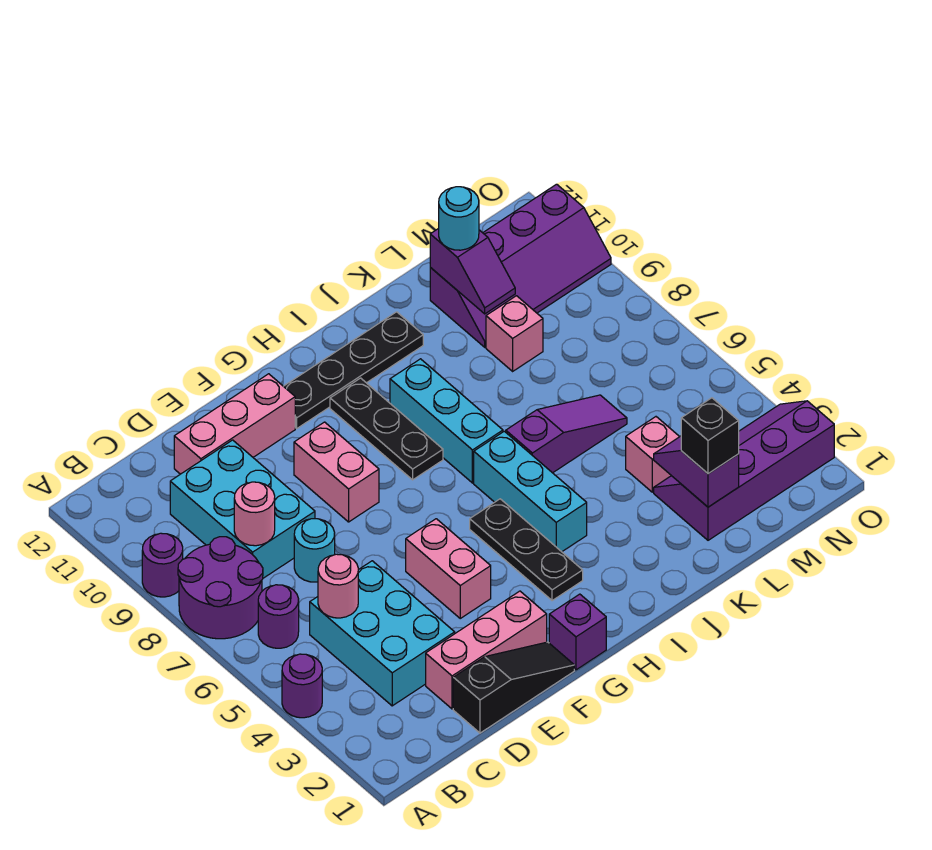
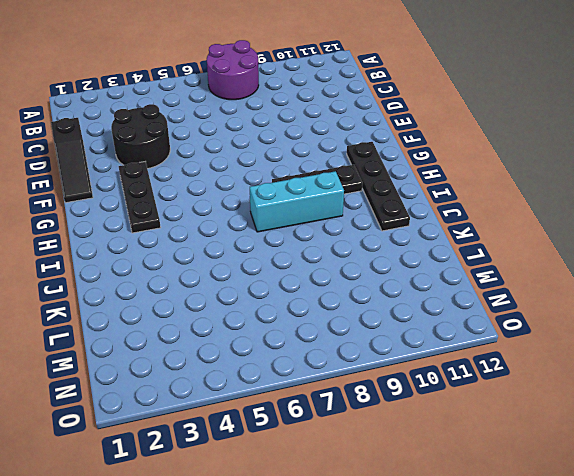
black round brick D3:E4 level 1 -> cyan brick C3:D5 level 1
black plate F3:H3 level 1 -> black plate H3:H5 level 1
none -> purple round brick A4 level 1
none -> purple round brick A9 level 1
none -> purple round brick B6 level 1

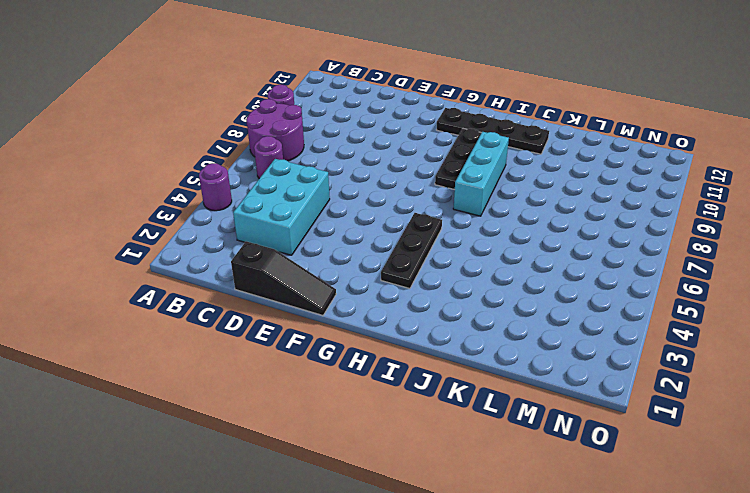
none -> cyan brick C8:D10 level 1
none -> pink brick D2:F2 level 1
none -> cyan round brick D7 level 1

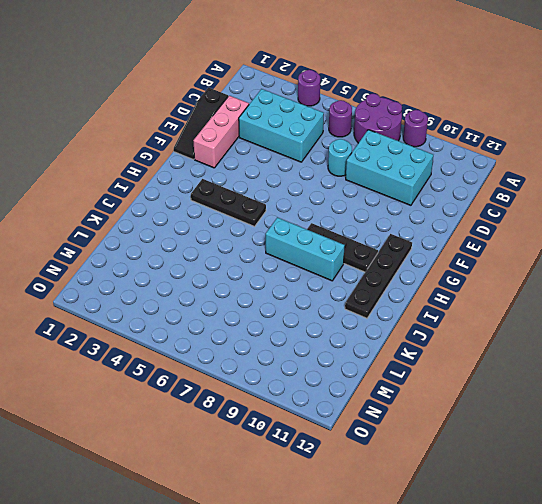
none -> pink brick D11:F11 level 1
none -> pink brick F4:F5 level 1
none -> pink brick F8:F9 level 1

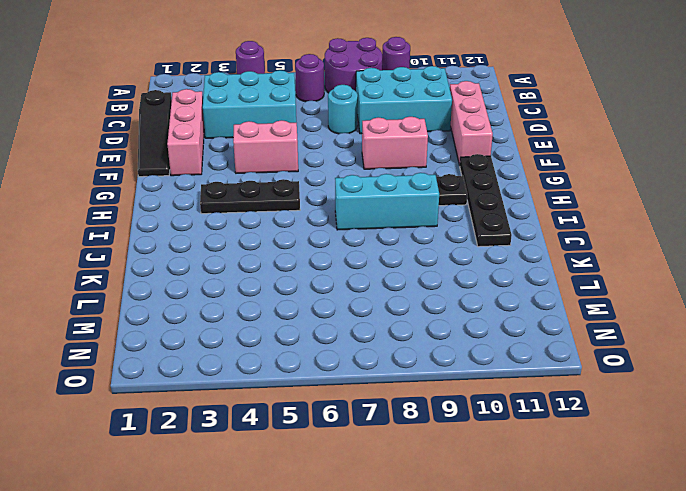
none -> purple brick G1 level 1
none -> cyan brick I4:I6 level 1
none -> purple slope J6:L6 level 1 top J

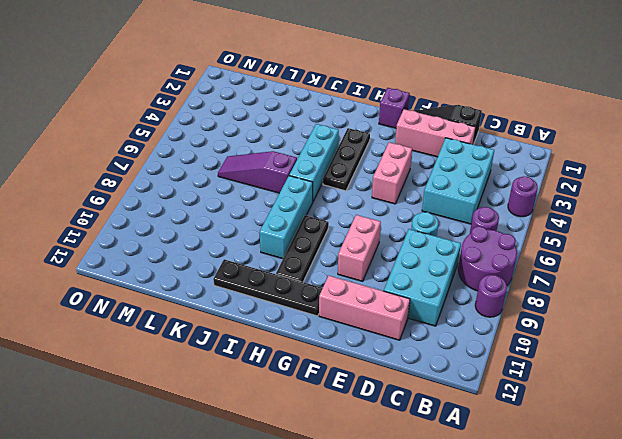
none -> purple slope L2:O3 level 1 top 2
none -> pink brick L4 level 1
none -> pink brick L9 level 1

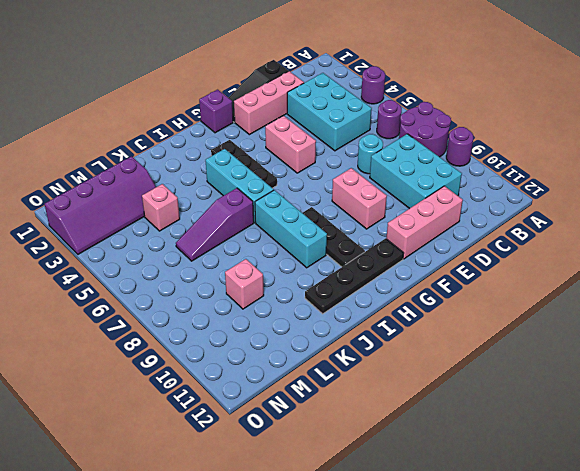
none -> purple slope L10:O11 level 1 top 11
none -> pink round brick C5 level 2
none -> pink round brick C8 level 2

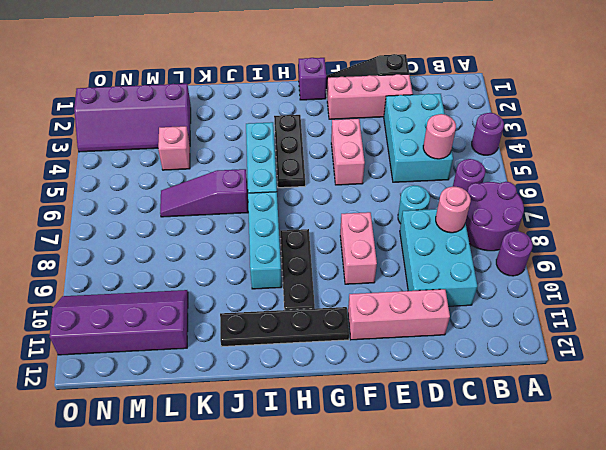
none -> pink brick L9 level 1
none -> purple slope L2:L3 level 2 top 2
none -> purple slope L10:L11 level 2 top 11

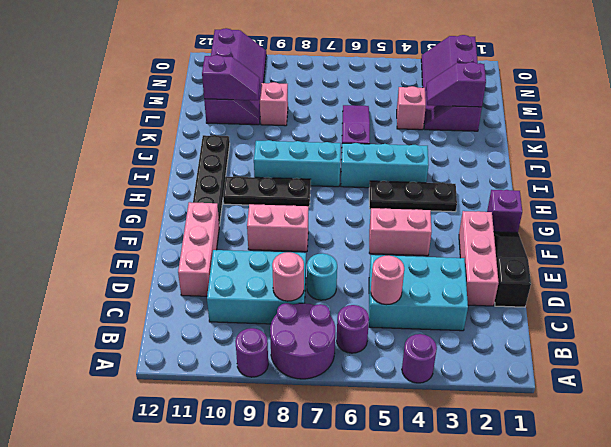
none -> black brick L2 level 3
none -> cyan round brick L11 level 3

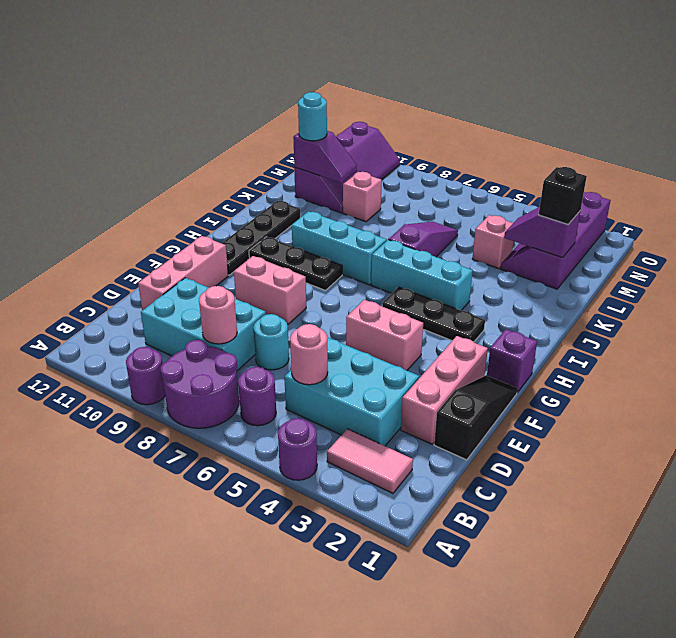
pink tile B2:B3 level 1 -> none

